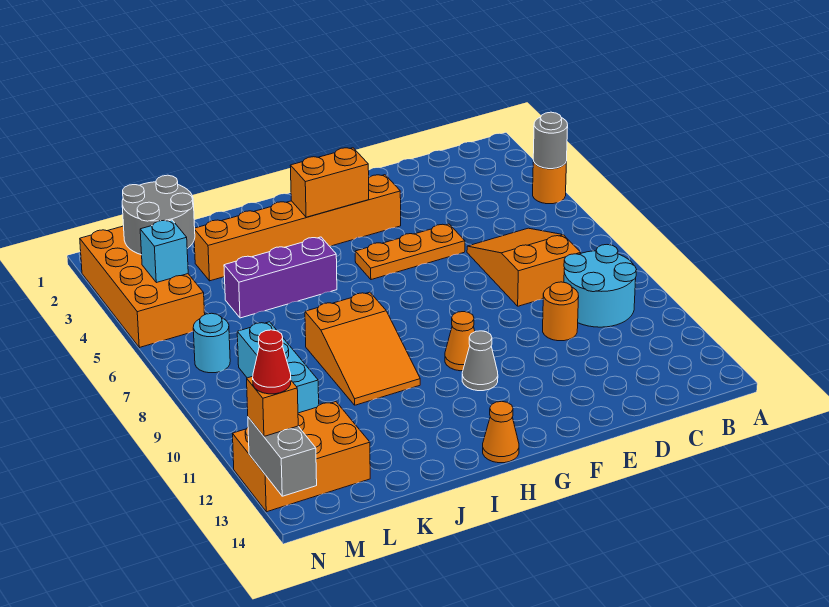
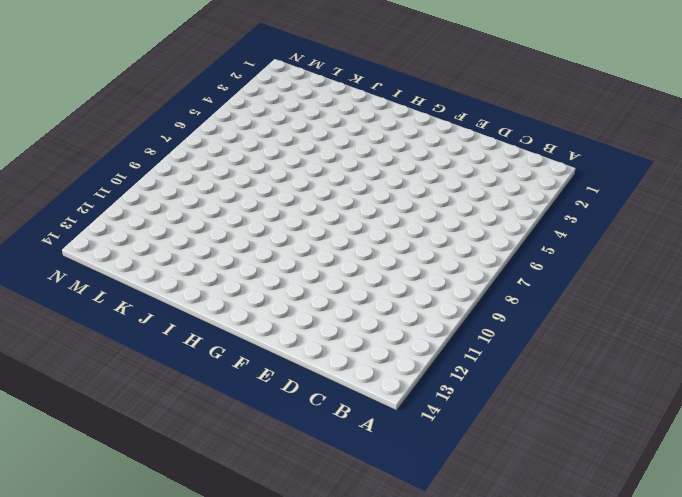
none -> orange round brick A4 level 1
none -> cyan round brick B9:C10 level 1
none -> orange slope C6:D8 level 1 top 8

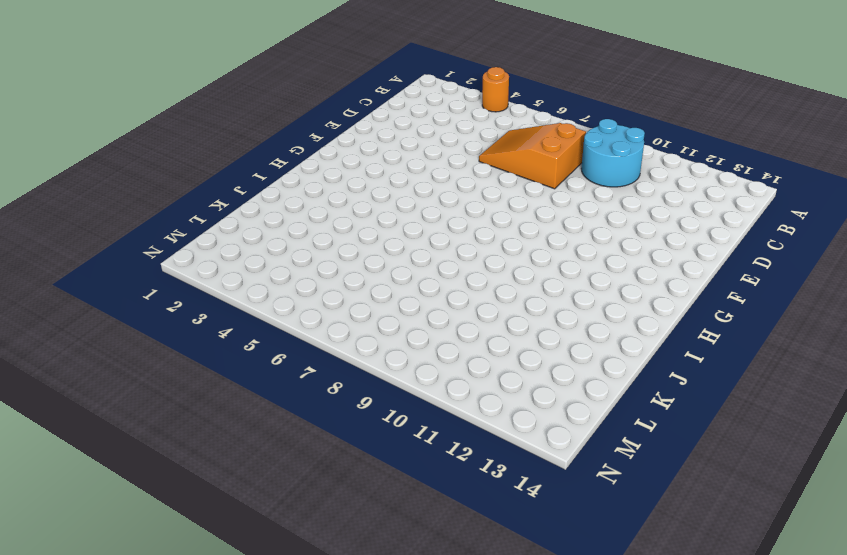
none -> orange round brick D10 level 1
none -> orange plate E5:G5 level 1
none -> orange brick F3:K3 level 1

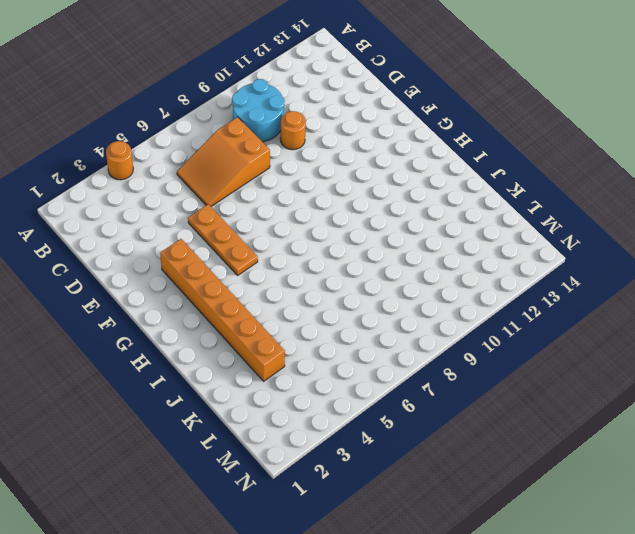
none -> orange cone G10 level 1
none -> grey cone G11 level 1
none -> orange cone H14 level 1

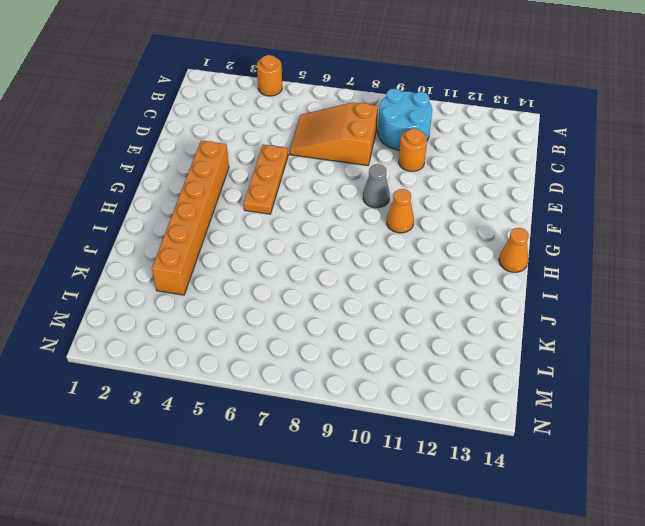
grey cone F9 level 1 -> grey cone G11 level 1
none -> purple brick I5:K5 level 1
none -> orange slope I8:J10 level 1 top 8
none -> cyan brick L8:L10 level 1

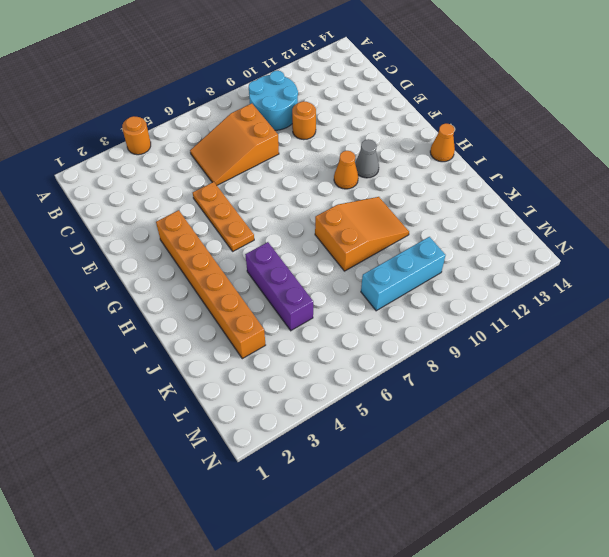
none -> orange brick L12:N13 level 1
none -> orange brick M2:N5 level 1
none -> cyan round brick M7 level 1

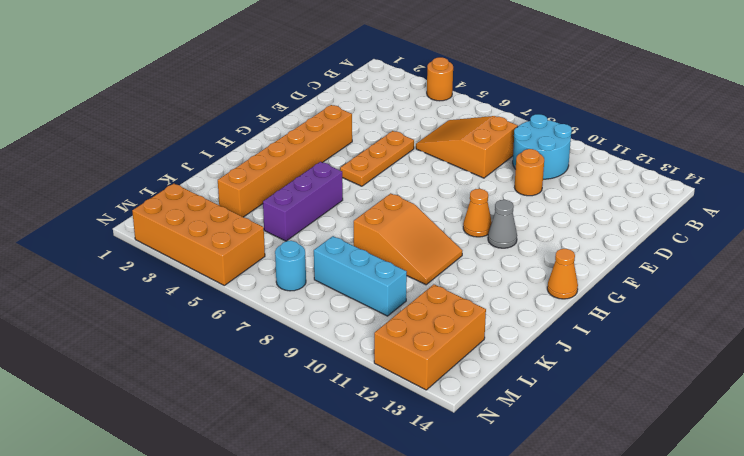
none -> grey round brick A4 level 2
none -> orange brick G3:H3 level 2
none -> grey round brick L2:M3 level 2

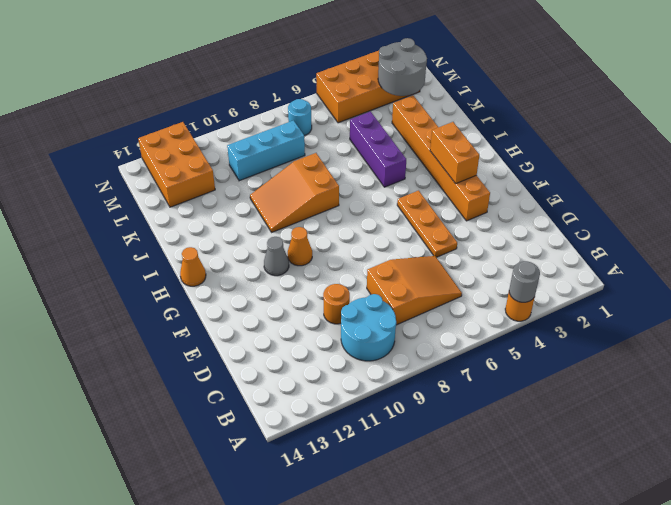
none -> cyan brick M4 level 2
none -> grey brick N13:N14 level 2
none -> orange brick N13 level 3

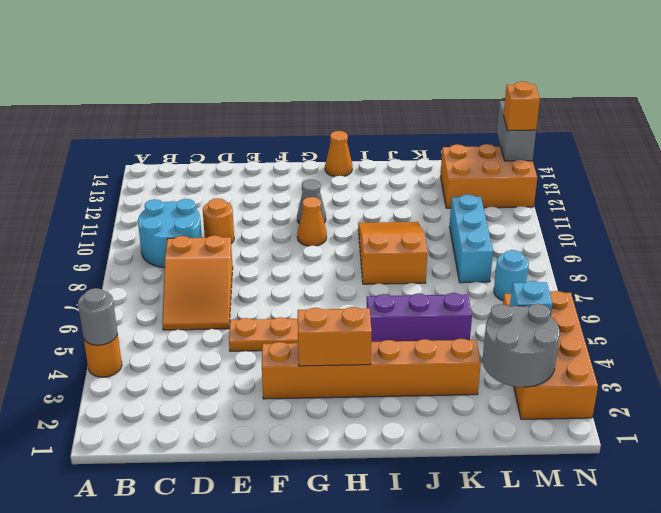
none -> red cone N13 level 4

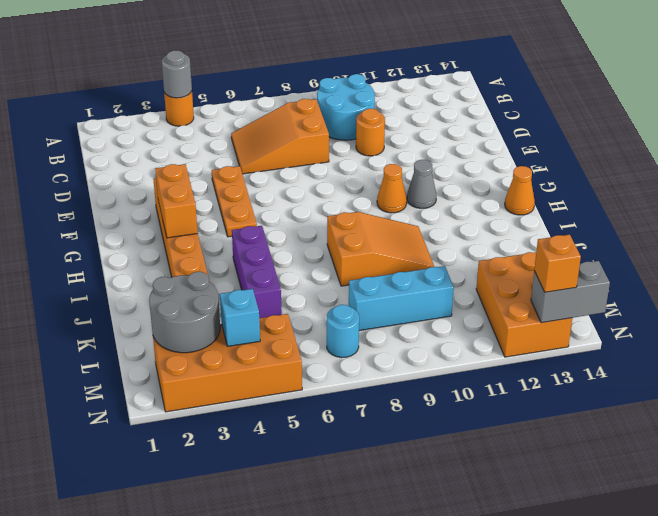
none -> red cone N13 level 4

